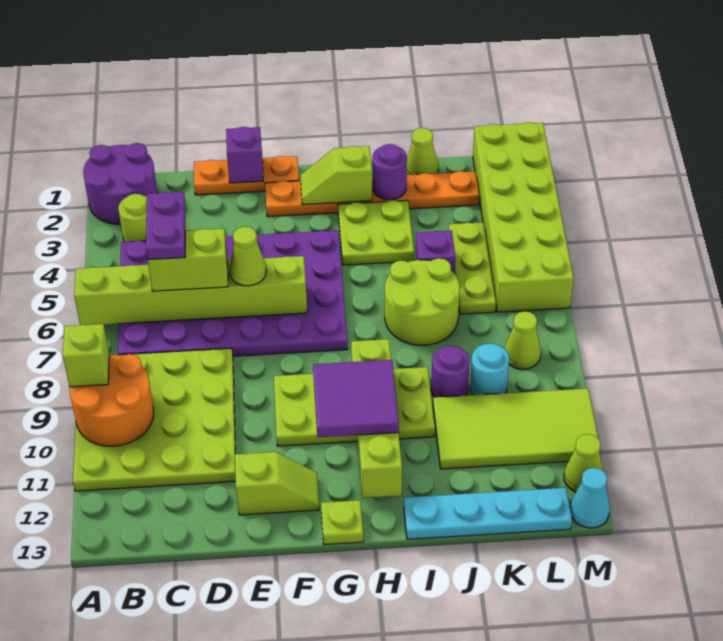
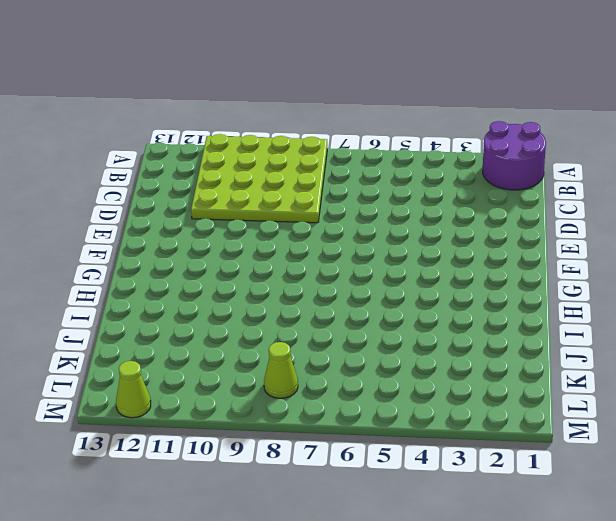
none -> lime round brick B3 level 1
none -> purple plate B4:G7 level 1
none -> orange plate D1:F1 level 1
none -> lime slope E12:F12 level 1 top E

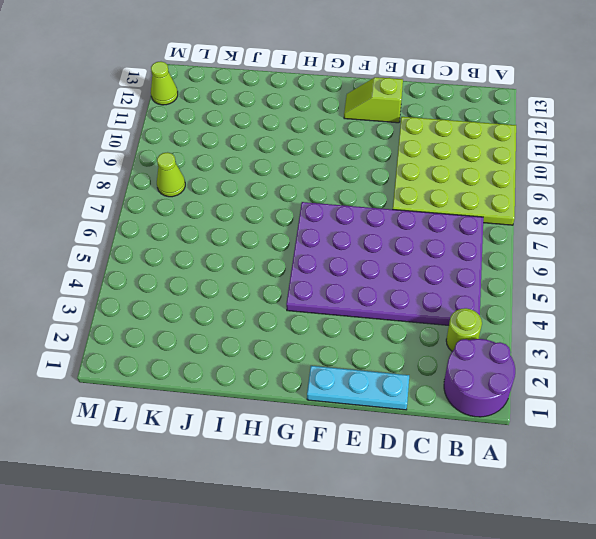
cyan plate D1:F1 level 1 -> orange plate D1:F1 level 1
none -> orange plate F2:K2 level 1
none -> lime plate F9:I10 level 1
none -> lime plate G13 level 1
none -> lime plate H3:I4 level 1

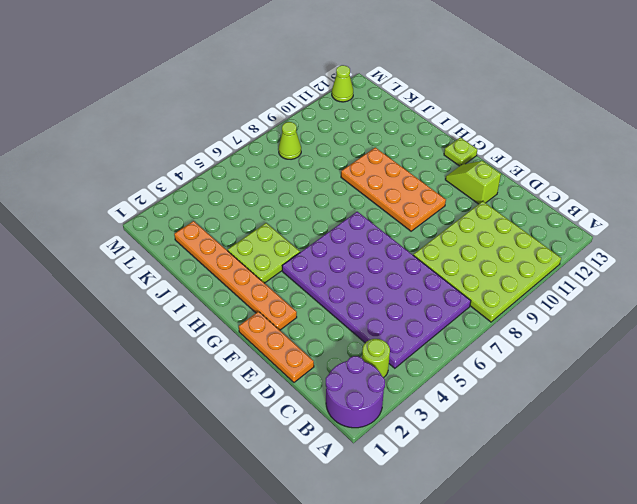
orange plate F9:I10 level 1 -> lime plate F9:I10 level 1
none -> lime round brick I6:J7 level 1
none -> cyan plate I13:L13 level 1
none -> lime cone J1 level 1
none -> purple brick J5 level 1

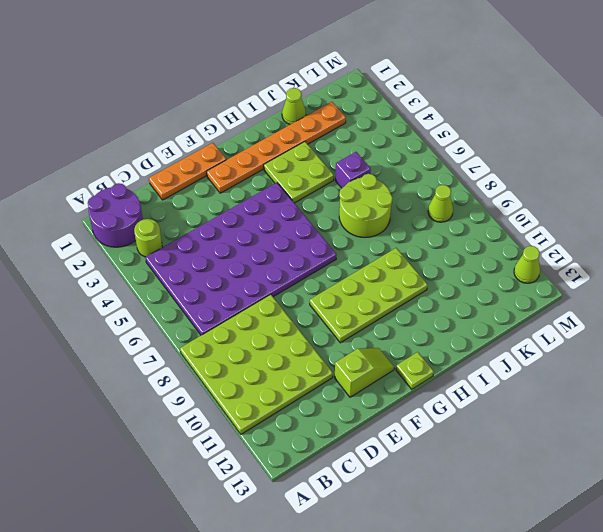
none -> cyan plate I13:L13 level 1
none -> purple round brick J9 level 1
none -> lime tile J10:M11 level 1
none -> lime plate K4:K6 level 1

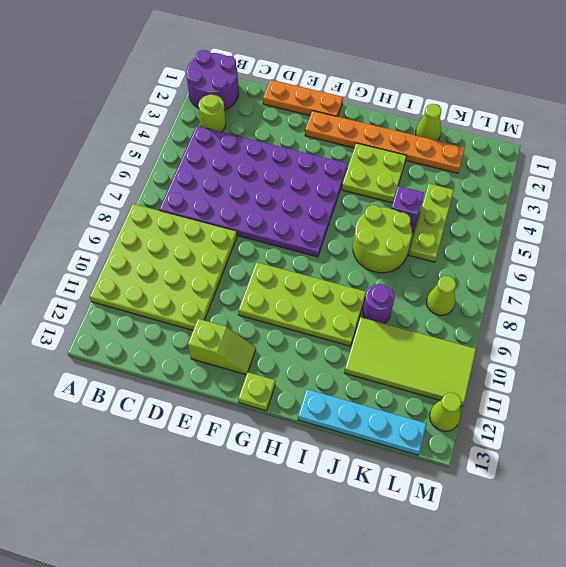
none -> cyan round brick K9 level 1
none -> lime brick L1:M6 level 1
none -> cyan cone M13 level 1
none -> lime brick A6:F6 level 2

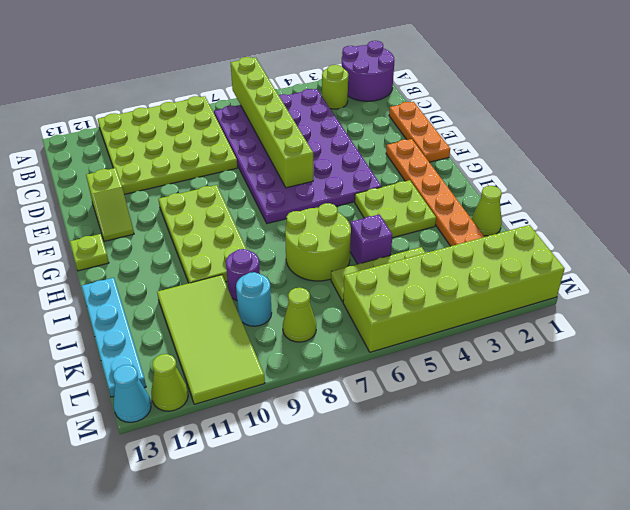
none -> orange round brick A9:B10 level 2
none -> purple brick E1 level 2
none -> lime slope G2:H2 level 2 top H
none -> lime brick H9:H12 level 2

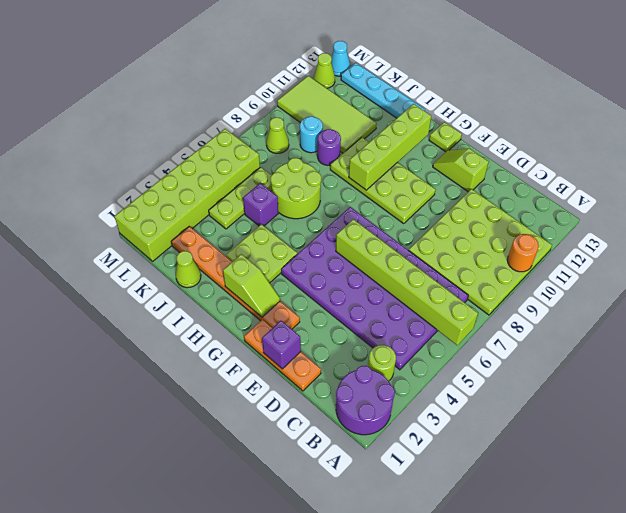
orange round brick A10 level 2 -> orange round brick A9:B10 level 2
none -> purple round brick I2 level 2
none -> lime brick A9 level 3
none -> lime brick C6:D6 level 3
none -> lime cone E6 level 3

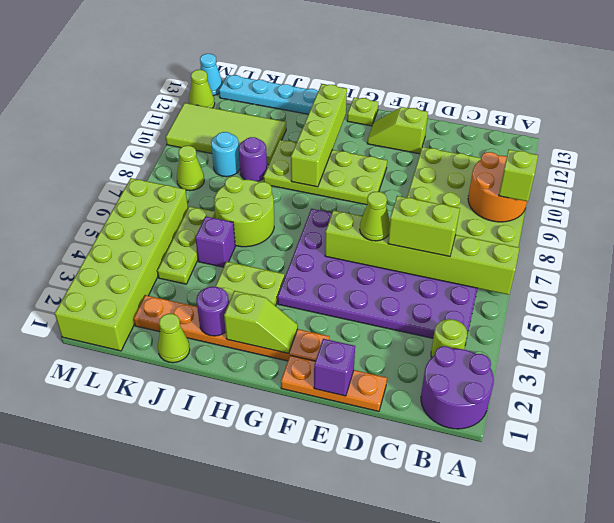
none -> purple tile G10:H11 level 3
none -> purple plate C5:C6 level 4

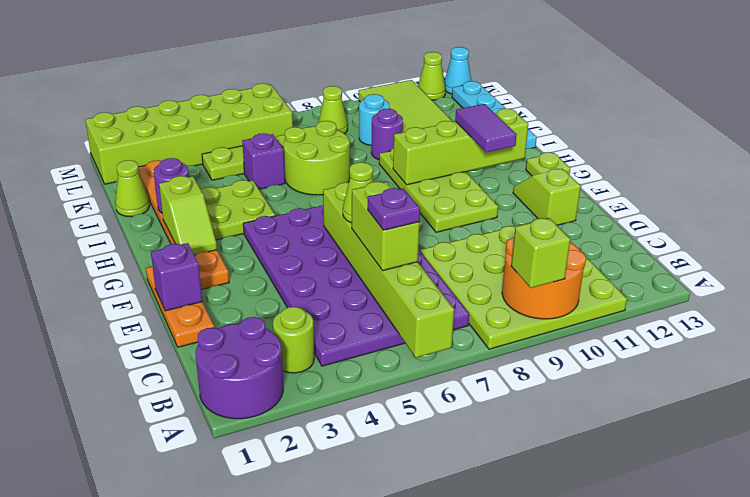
purple plate C6 level 4 -> purple plate C5:C6 level 4
purple tile G11:H11 level 3 -> purple tile G10:H11 level 3

